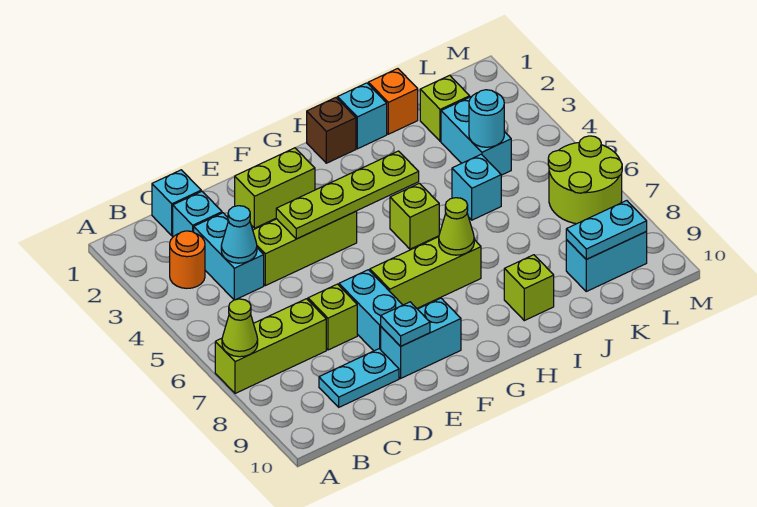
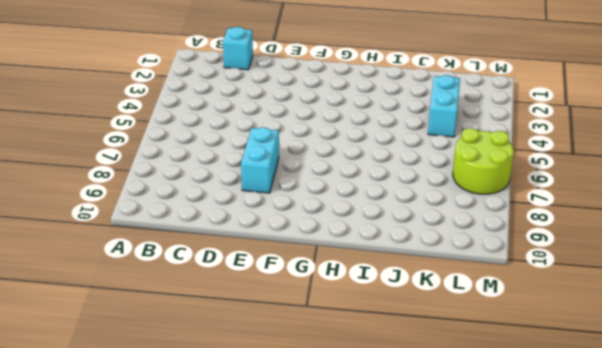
none -> lime brick A7:C7 level 1
none -> orange round brick B3 level 1
none -> cyan brick C2 level 1

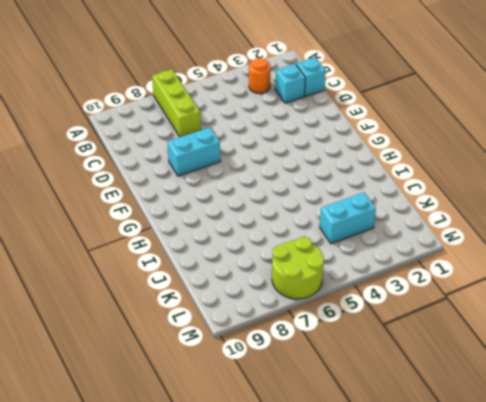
none -> cyan brick C3:C4 level 1
none -> cyan plate C9:D9 level 1
none -> lime brick D4:F4 level 1

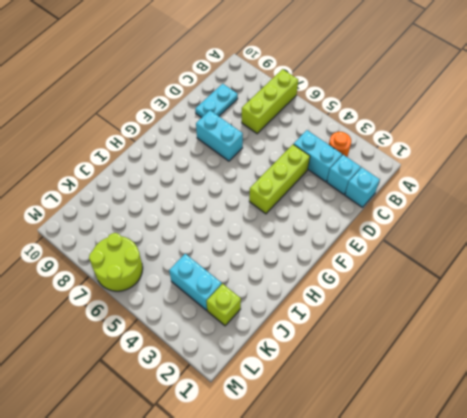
none -> lime brick D7 level 1
none -> lime brick E2:F2 level 1
none -> cyan brick E9:F9 level 1

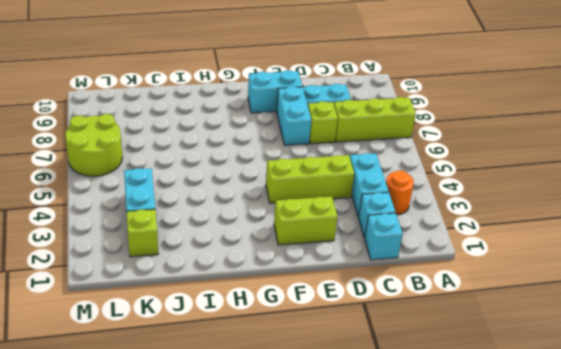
none -> lime brick F7:H7 level 1
none -> brown brick H1 level 1
none -> lime brick H5 level 1

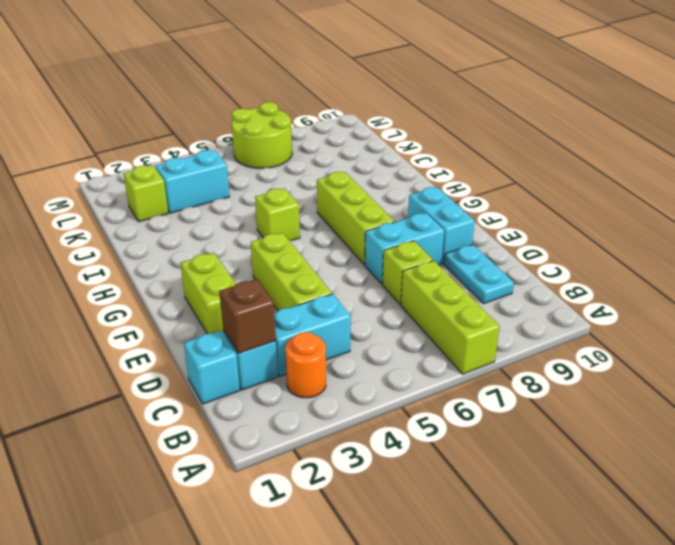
brown brick C2 level 2 -> brown brick H1 level 1
none -> cyan brick I1 level 1
none -> lime brick I9 level 1
none -> orange brick J1 level 1

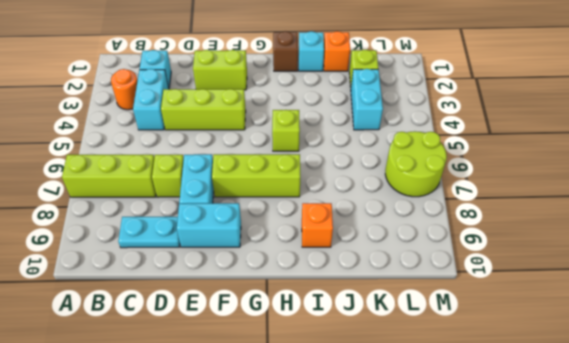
orange brick I9 level 1 -> lime brick I9 level 1
none -> cyan brick C1 level 1
none -> cyan brick J5 level 1
none -> cyan brick K9:L9 level 1

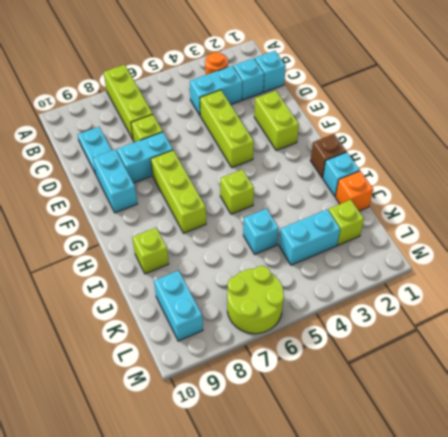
none -> lime cone A7 level 2
none -> cyan cone C4 level 2
none -> lime plate E4:H4 level 2

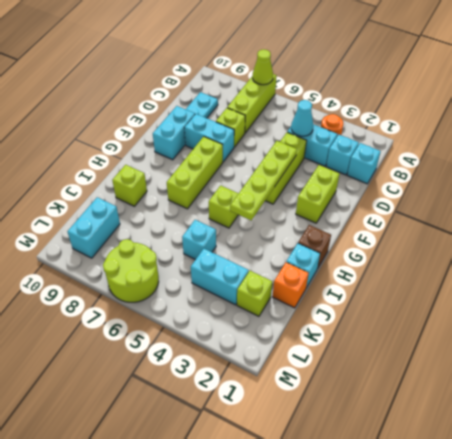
none -> cyan plate E9 level 2
none -> lime cone H7 level 2
none -> cyan round brick K4 level 2

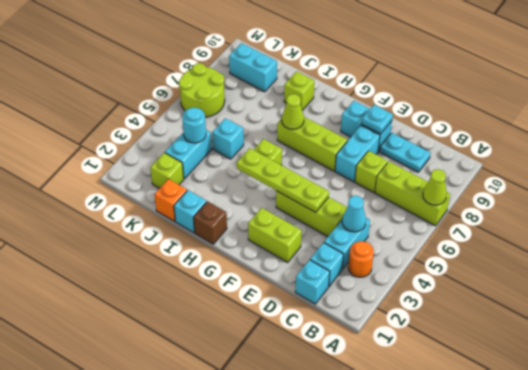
none -> cyan plate K9:L9 level 2

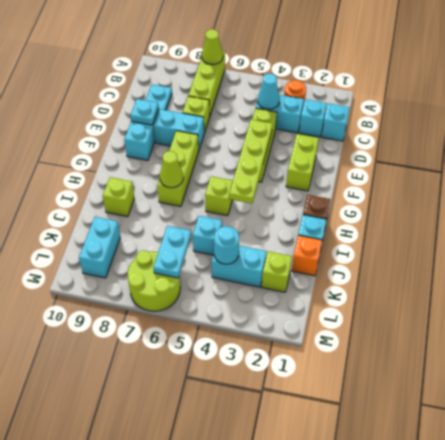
cyan plate K6:L6 level 2 -> cyan plate K9:L9 level 2

